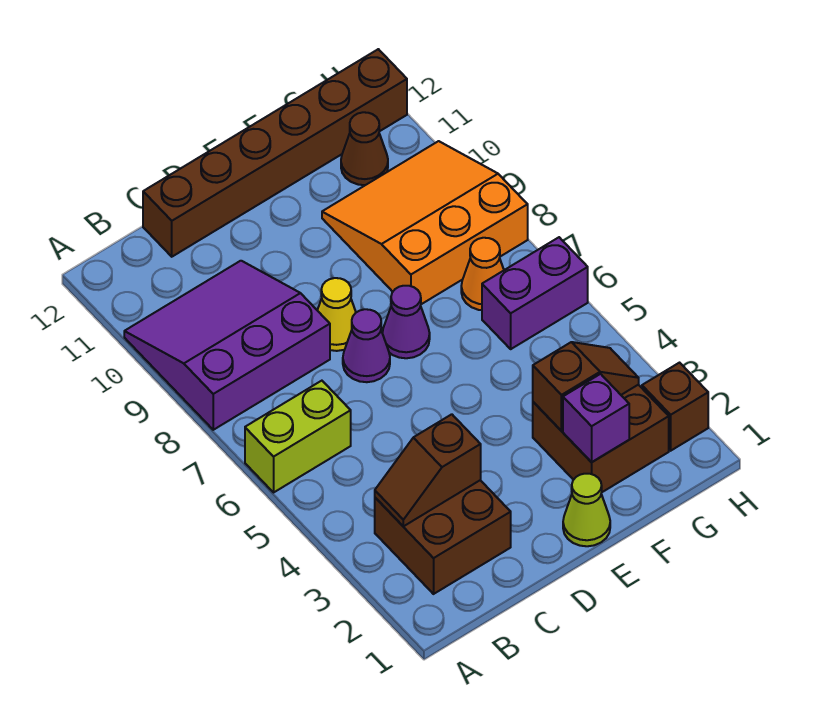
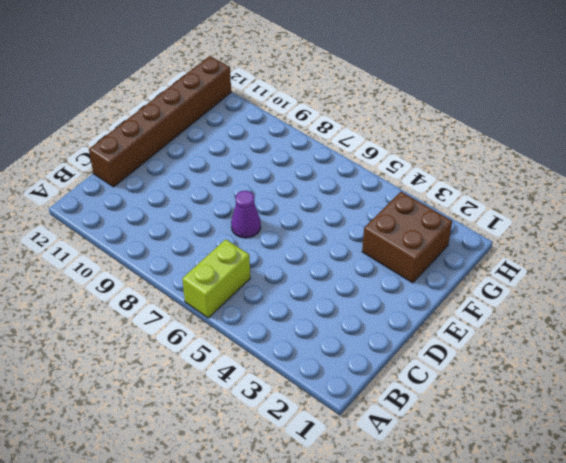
none -> purple slope A8:C10 level 1 top 8
none -> brown brick B2:C3 level 1
none -> yellow cone D8 level 1

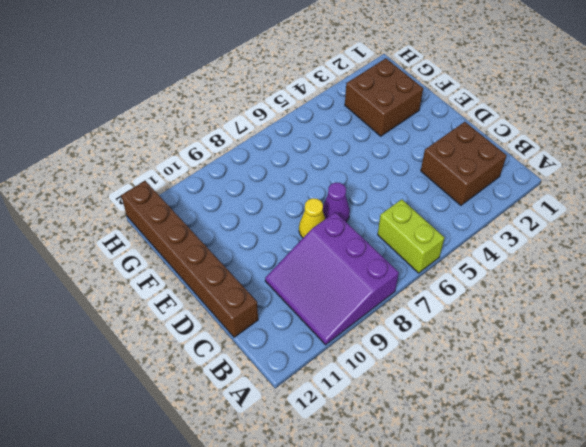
none -> lime cone E1 level 1
none -> purple cone E7 level 1
none -> orange slope F8:H10 level 1 top 8

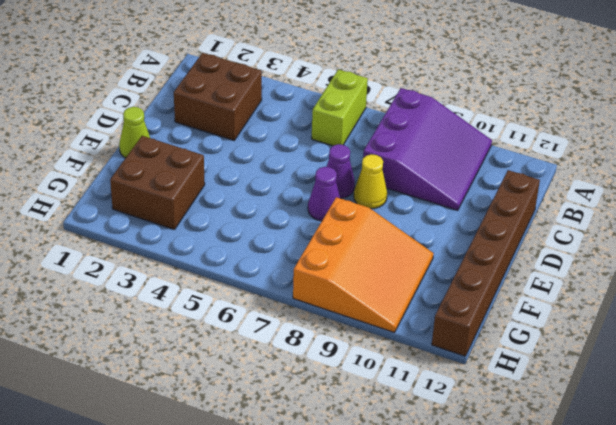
none -> purple brick G6:H6 level 1
none -> orange cone G7 level 1
none -> brown cone G11 level 1

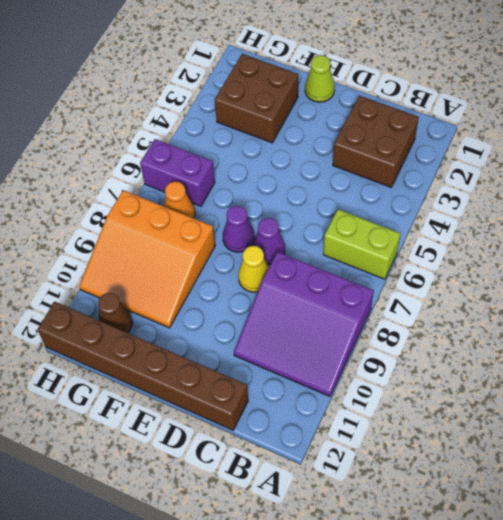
none -> brown brick H2 level 1
none -> brown slope B3:C3 level 2 top C
none -> purple brick F2 level 2

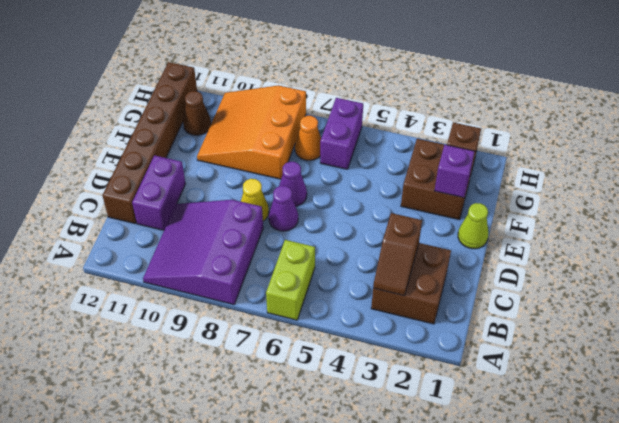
purple brick C11:D11 level 1 -> none
none -> brown slope F3:G3 level 2 top F

